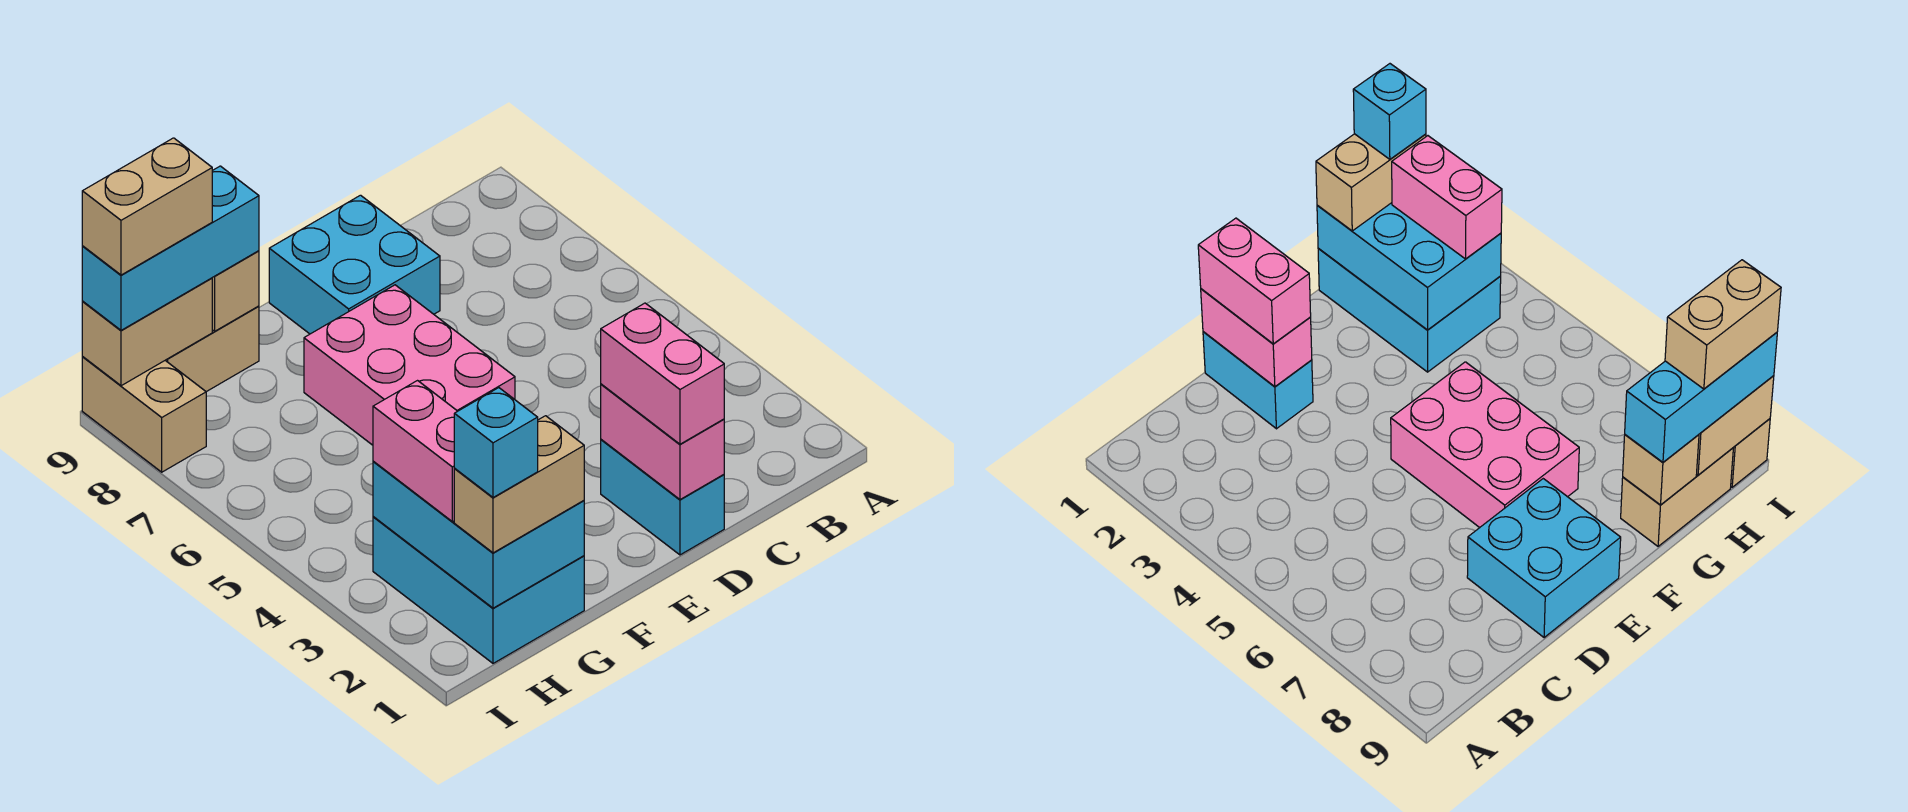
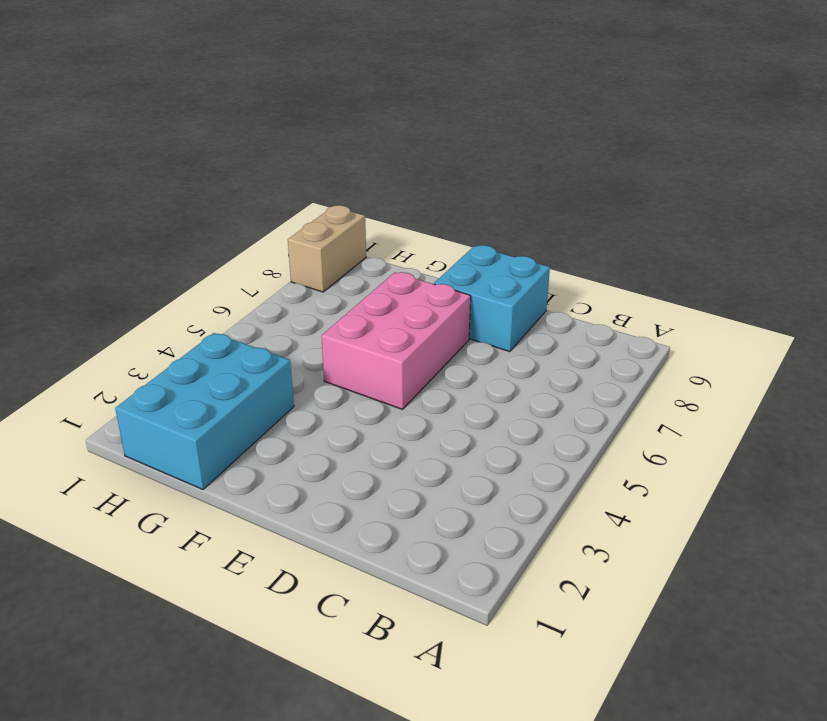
none -> cyan brick D1:D2 level 1
none -> tan brick G9:H9 level 1
none -> pink brick D1:D2 level 2

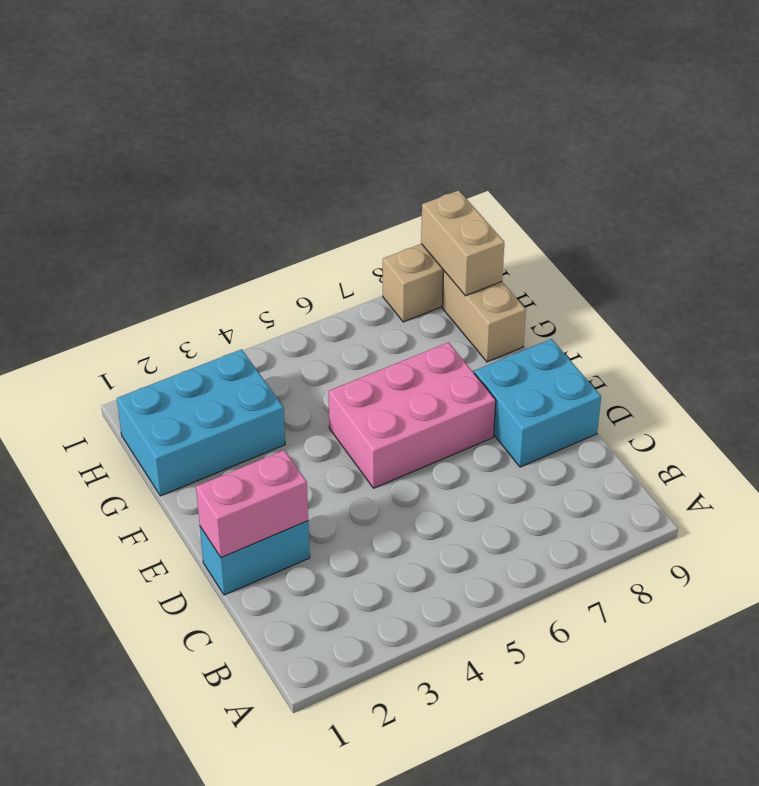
none -> cyan brick G1:H3 level 2
none -> tan brick G9 level 2
none -> pink brick D1:D2 level 3

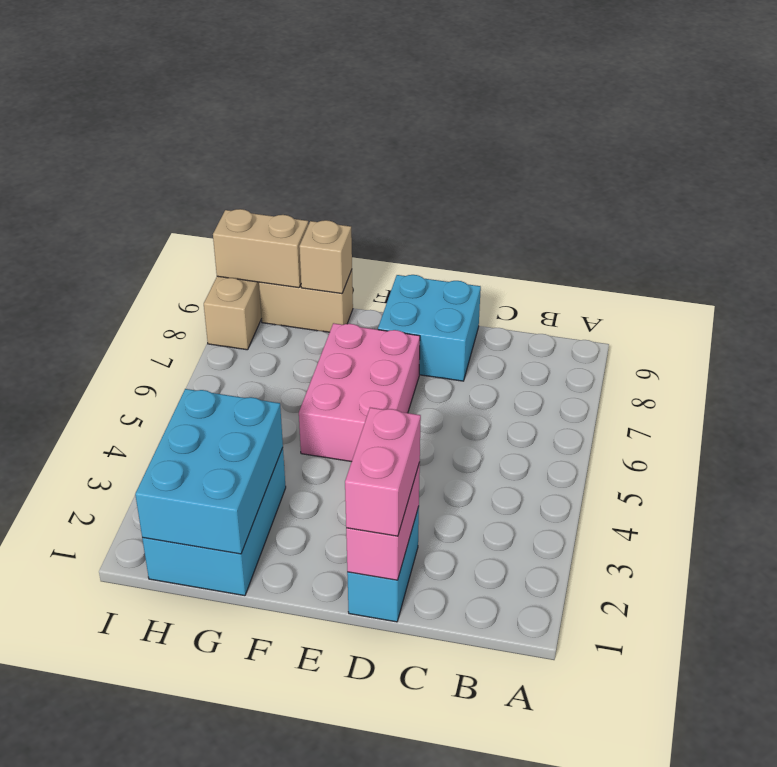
none -> tan brick G1:H1 level 3
none -> cyan brick G9:I9 level 3
none -> pink brick H2:H3 level 3

